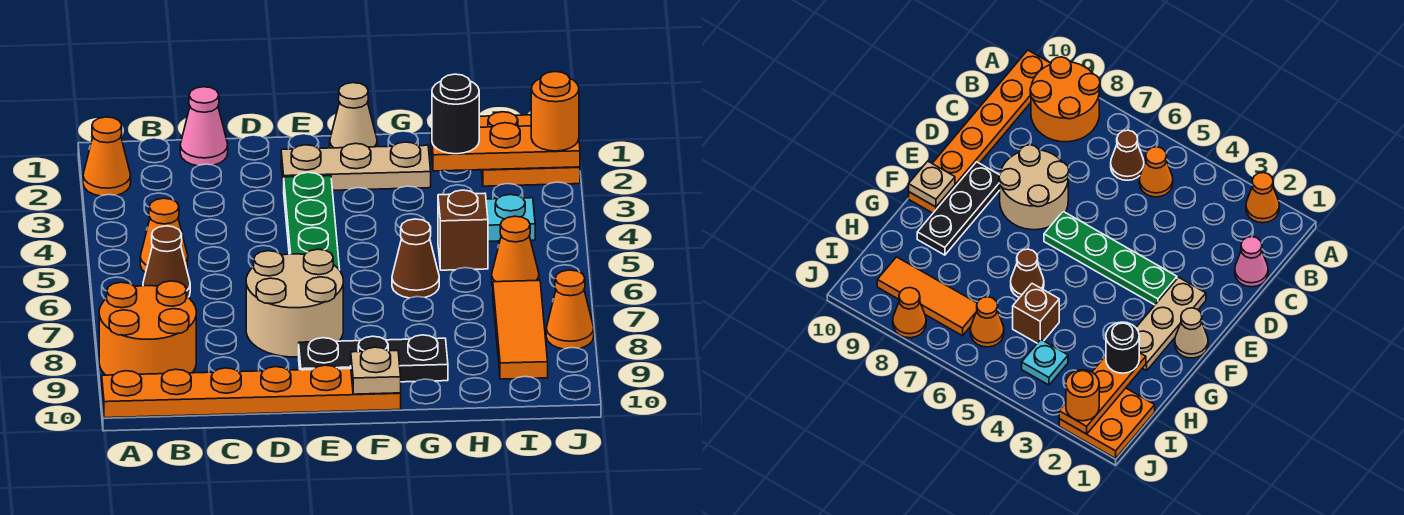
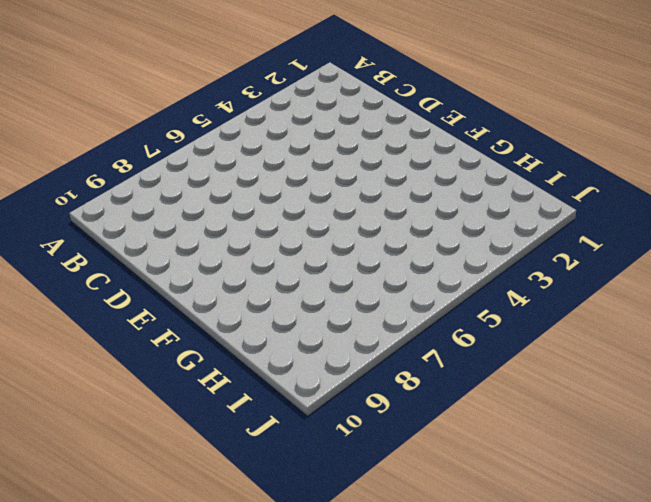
none -> orange cone A2 level 1
none -> orange round brick A8:B9 level 1
none -> orange plate A10:F10 level 1

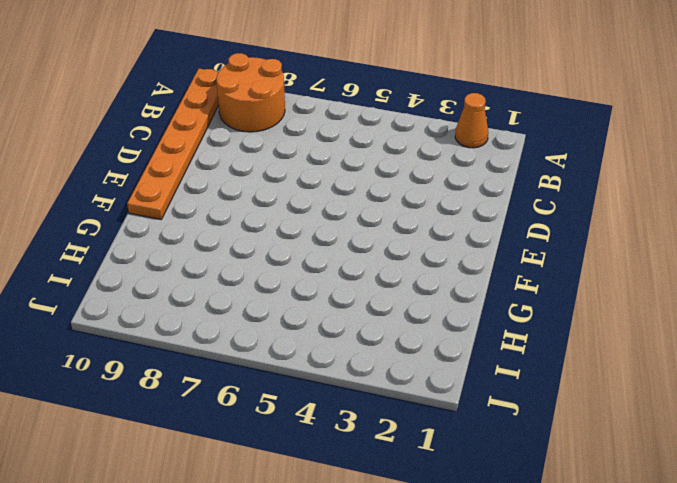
none -> orange cone B5 level 1
none -> brown cone B6 level 1
none -> pink cone C1 level 1

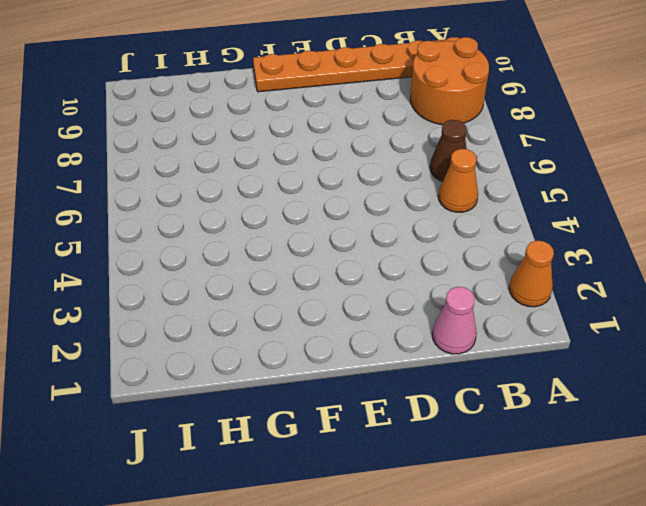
none -> tan round brick D7:E8 level 1
none -> tan plate E2:G2 level 1
none -> green plate E3:E6 level 1

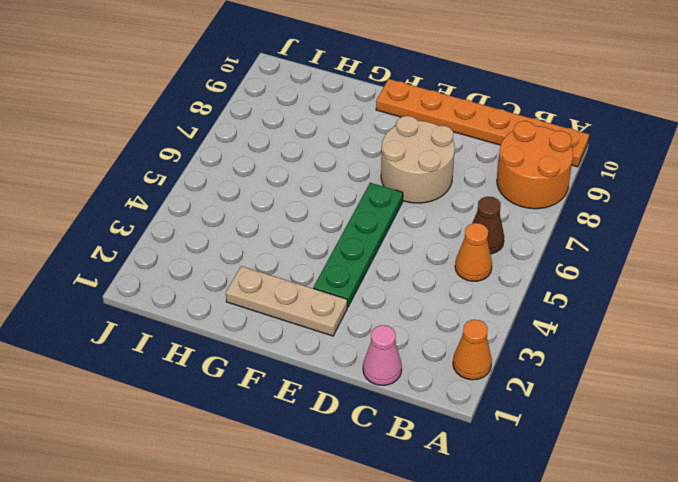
none -> black plate E9:G9 level 1
none -> tan cone F1 level 1
none -> brown cone G6 level 1

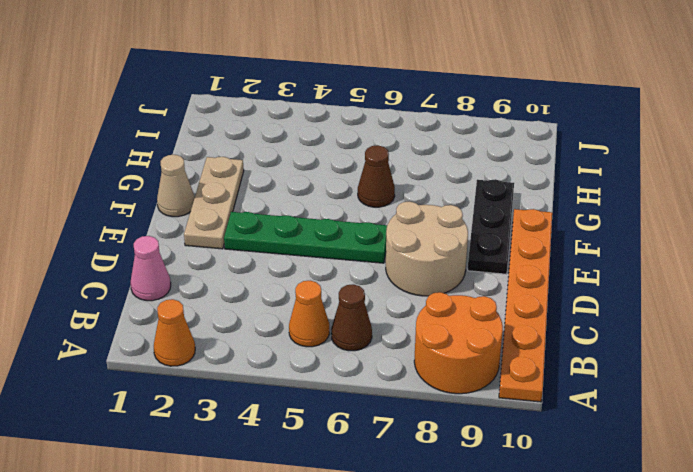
none -> brown brick H5 level 1
none -> orange plate I1:J2 level 1
none -> cyan plate I4 level 1

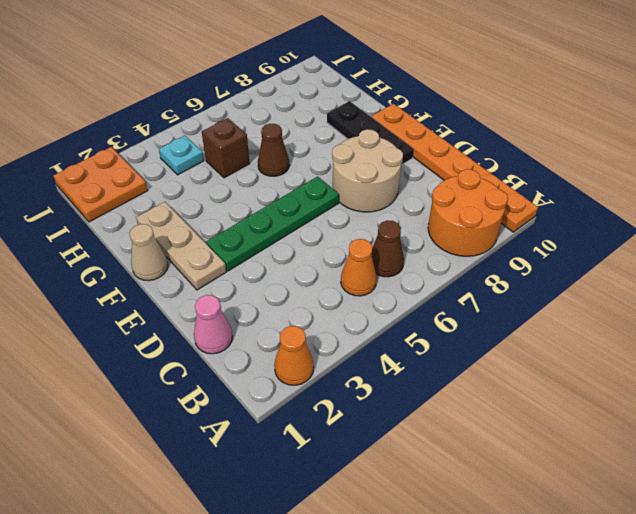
none -> orange cone I6 level 1
none -> orange tile I7:I9 level 1
none -> orange cone J8 level 1

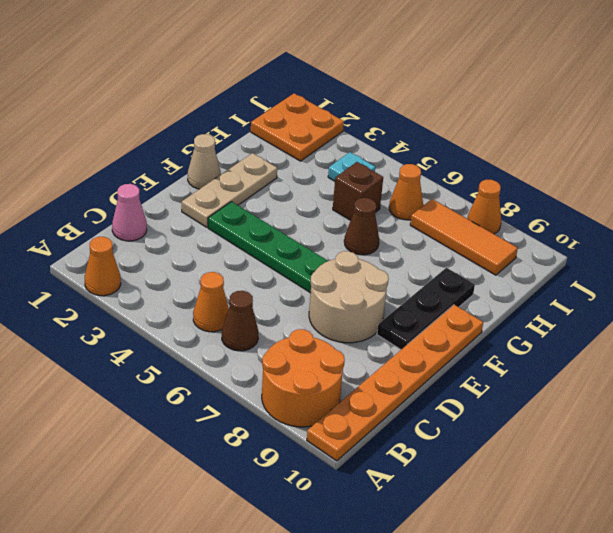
none -> tan plate F10 level 2
none -> orange plate H2:J2 level 2
none -> black round brick H2 level 3

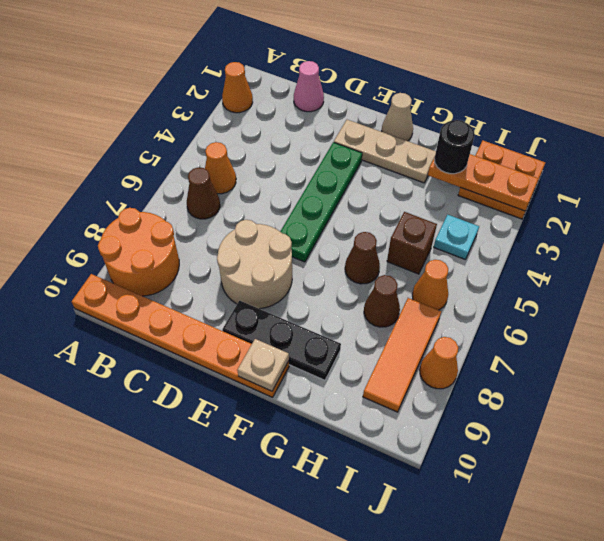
brown cone H7 level 1 -> none
none -> orange round brick J2 level 3

